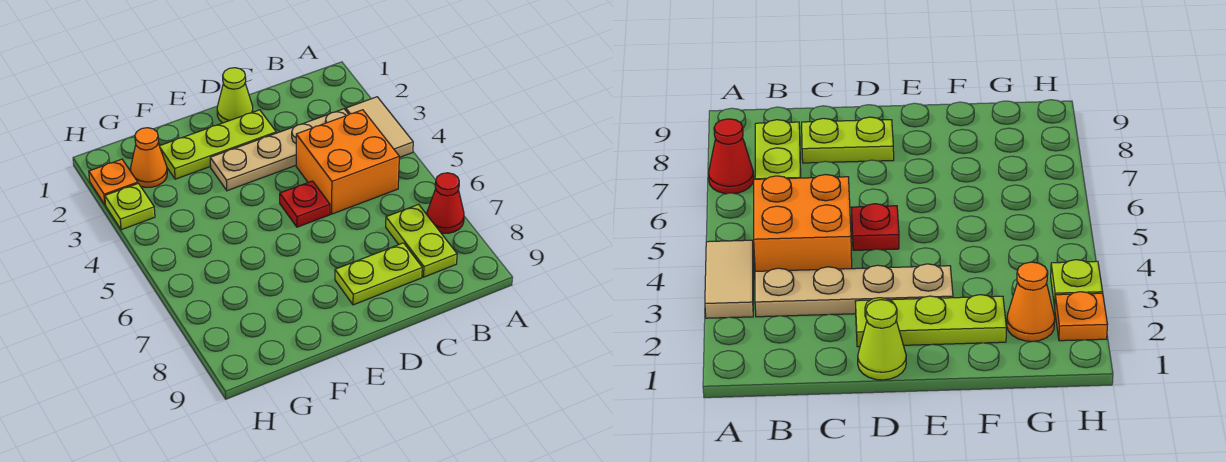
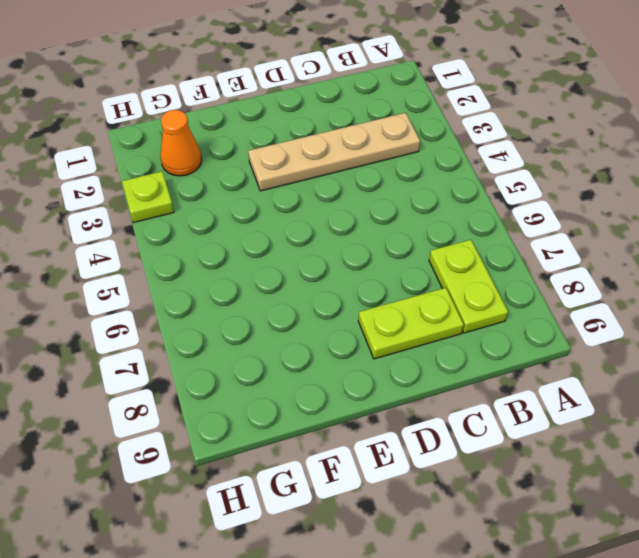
none -> tan tile A3:A4 level 1
none -> red cone A7 level 1
none -> orange brick B4:C5 level 1

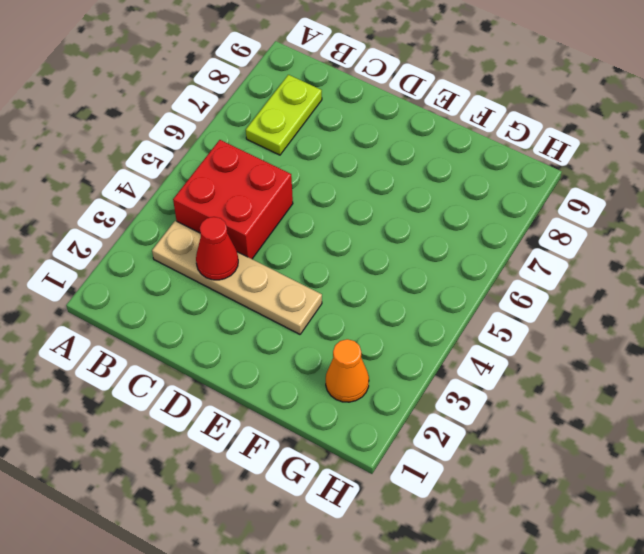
red brick B4:C5 level 1 -> orange brick B4:C5 level 1
red cone C3 level 2 -> red cone A7 level 1
none -> tan tile A3:A4 level 1
none -> lime plate C8:D8 level 1
none -> lime cone D1 level 1

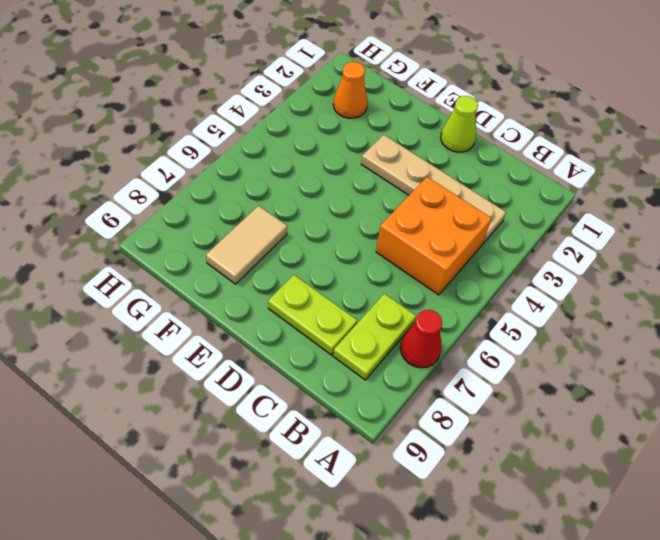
tan tile F7:F8 level 1 -> tan tile A3:A4 level 1
none -> lime plate D2:F2 level 1
none -> red plate D5 level 1
none -> orange plate H2 level 1

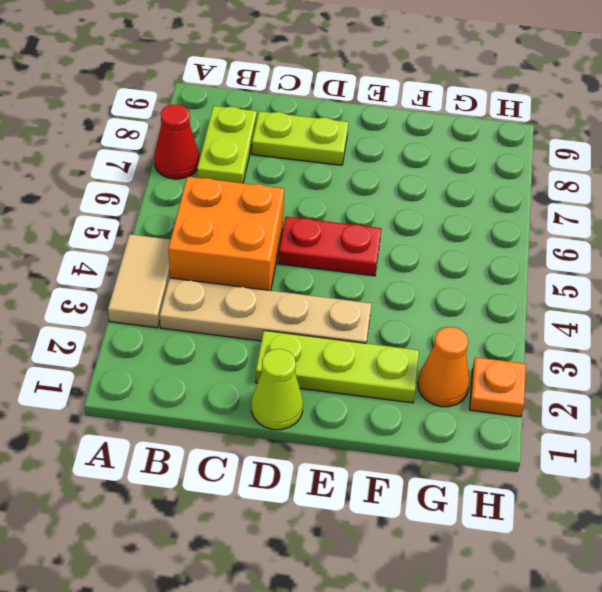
red plate D5:E5 level 1 -> red plate D5 level 1
none -> lime plate H3 level 1

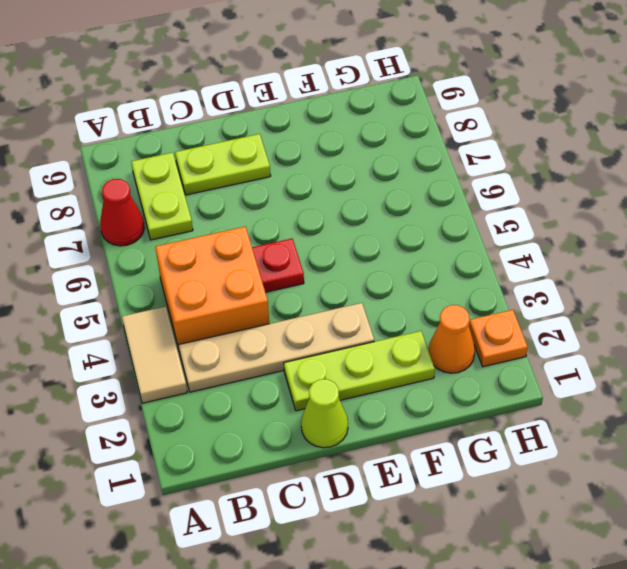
none -> lime plate H3 level 1

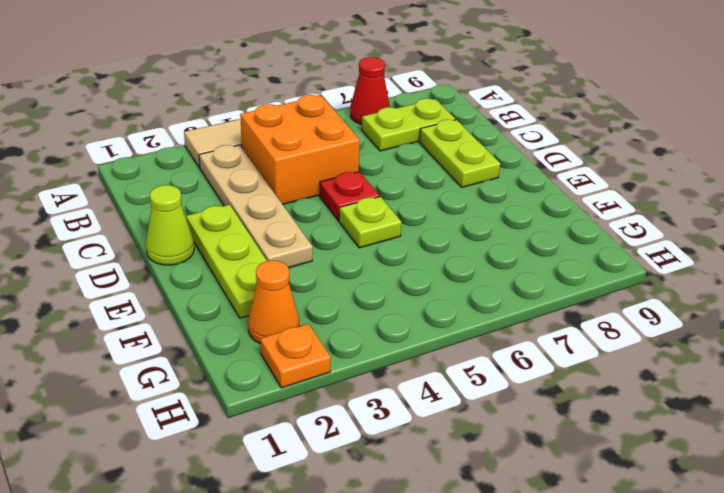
lime plate E5 level 1 -> lime plate H3 level 1

